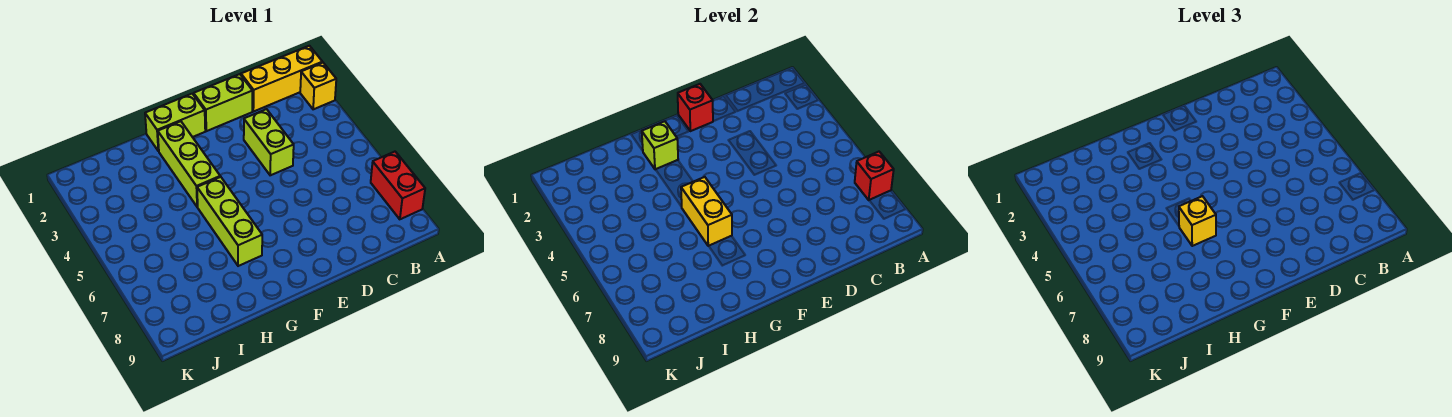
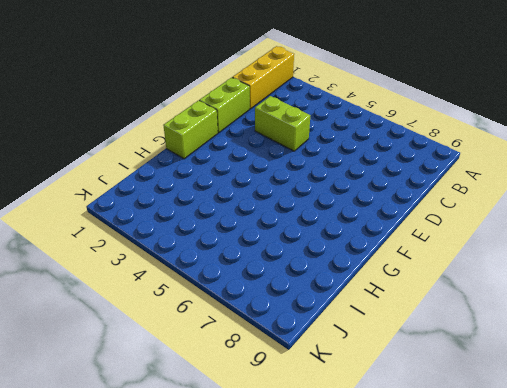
none -> yellow brick A2 level 1
none -> red brick A7:A8 level 1
none -> lime brick G2:G4 level 1

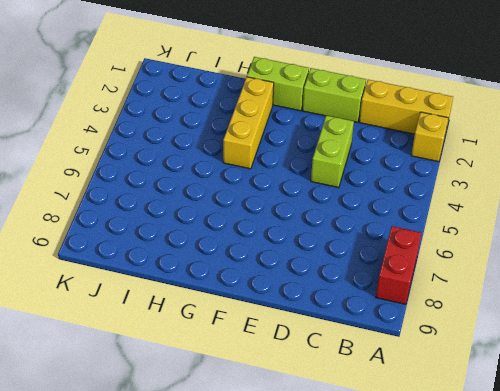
yellow brick G2:G4 level 1 -> lime brick G2:G4 level 1
none -> lime brick G5:G7 level 1
none -> red brick A7 level 2
none -> red brick E1 level 2

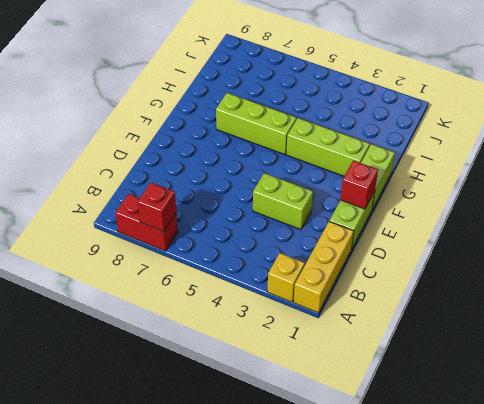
none -> lime brick G2 level 2
none -> yellow brick G5:G6 level 2
none -> yellow brick G6 level 3

